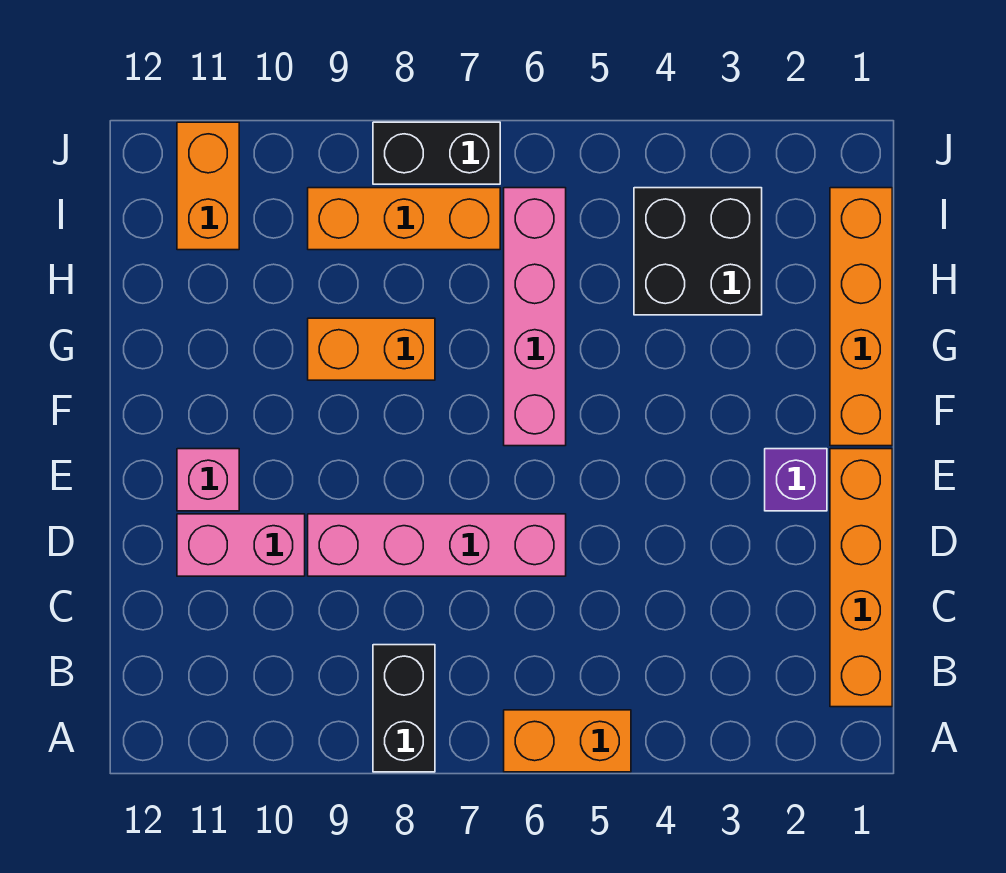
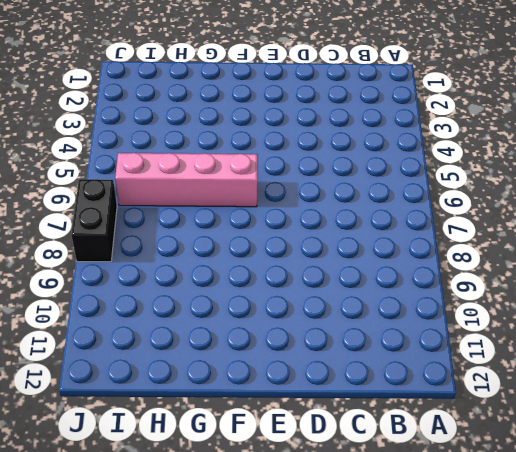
none -> orange brick A5:A6 level 1
none -> black brick A8:B8 level 1
none -> orange brick B1:E1 level 1

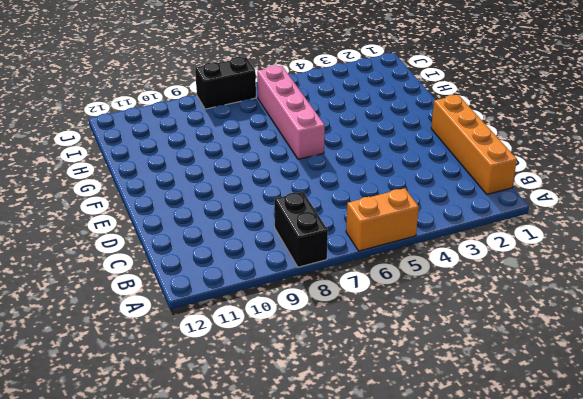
none -> pink brick D6:D9 level 1
none -> pink brick D10:D11 level 1
none -> purple brick E2 level 1

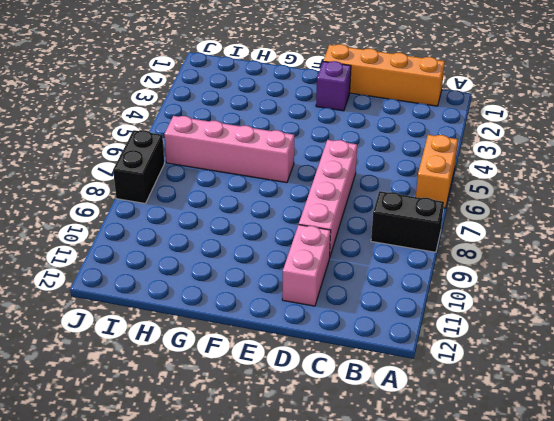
none -> pink brick E11 level 1
none -> orange brick F1:I1 level 1
none -> orange brick G8:G9 level 1

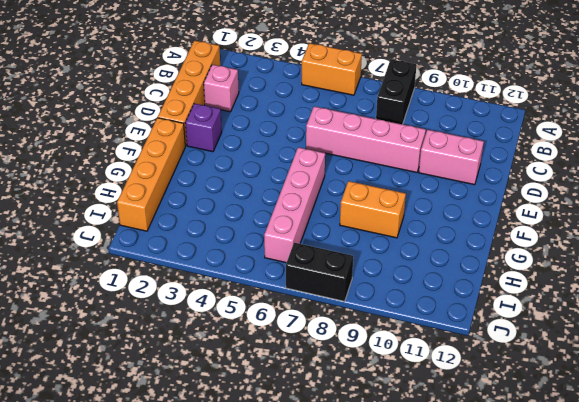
pink brick C2 level 1 -> pink brick E11 level 1
none -> black brick H3:I4 level 1
none -> orange brick I7:I9 level 1
none -> orange brick I11:J11 level 1

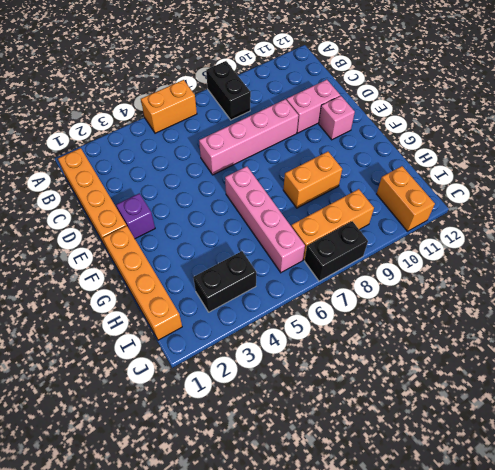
black brick I3:I4 level 1 -> black brick H3:I4 level 1

